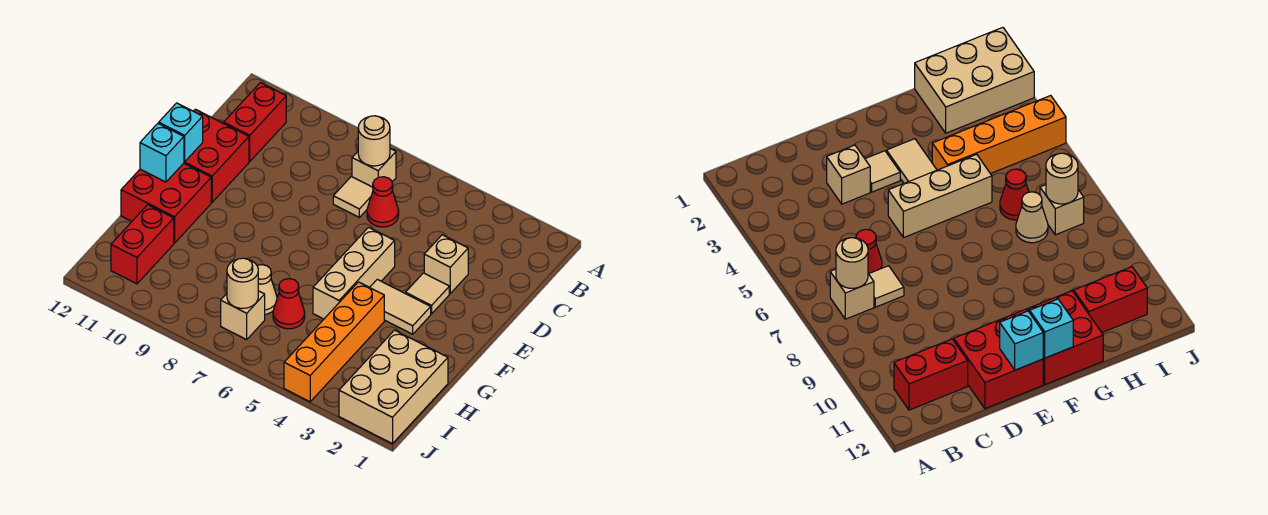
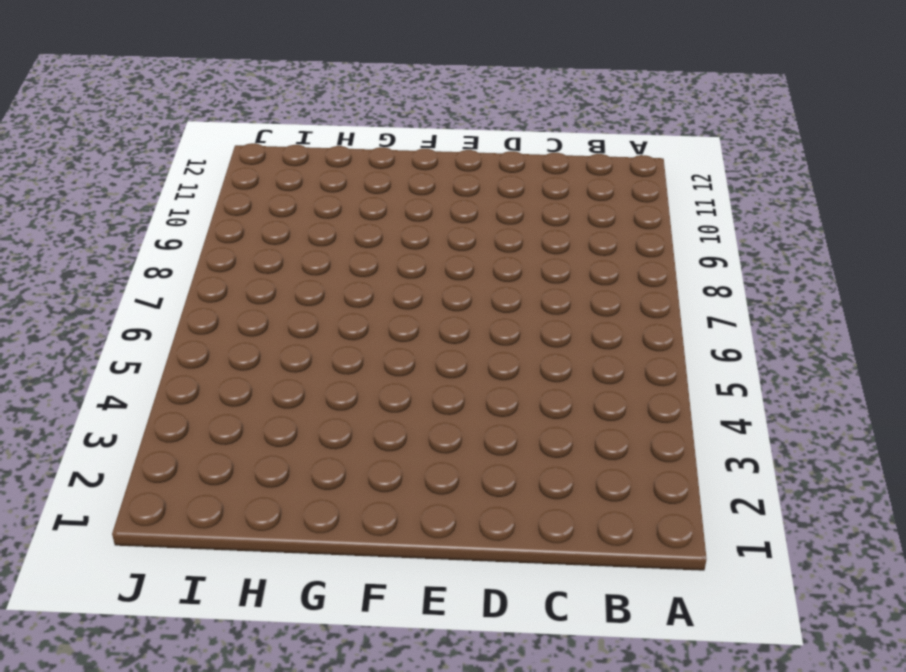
none -> tan brick B7 level 1
none -> red brick B11:C11 level 1
none -> red cone C6 level 1

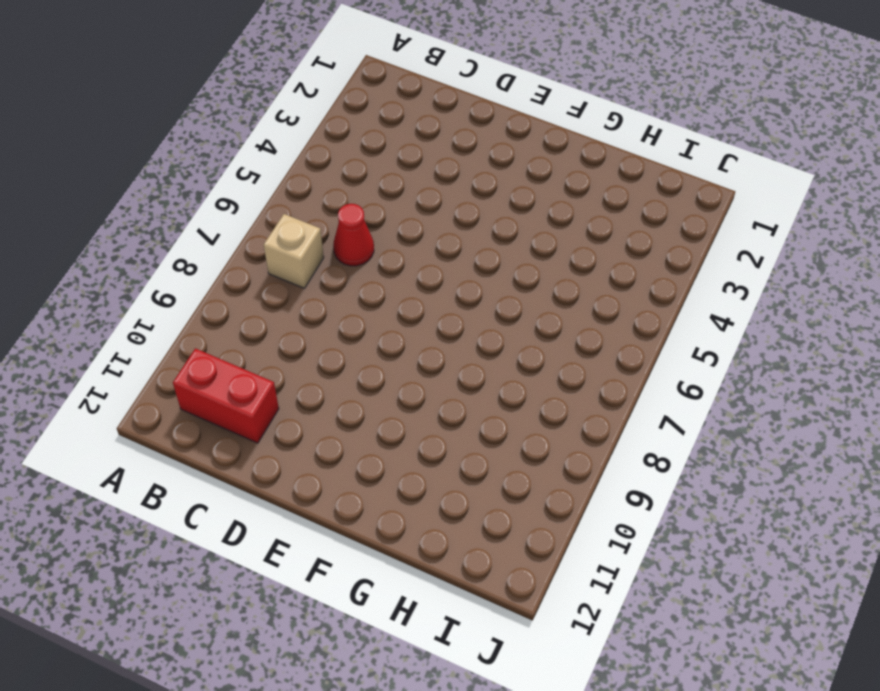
none -> tan tile C7 level 1
none -> tan brick D3 level 1
none -> red brick D11:E12 level 1

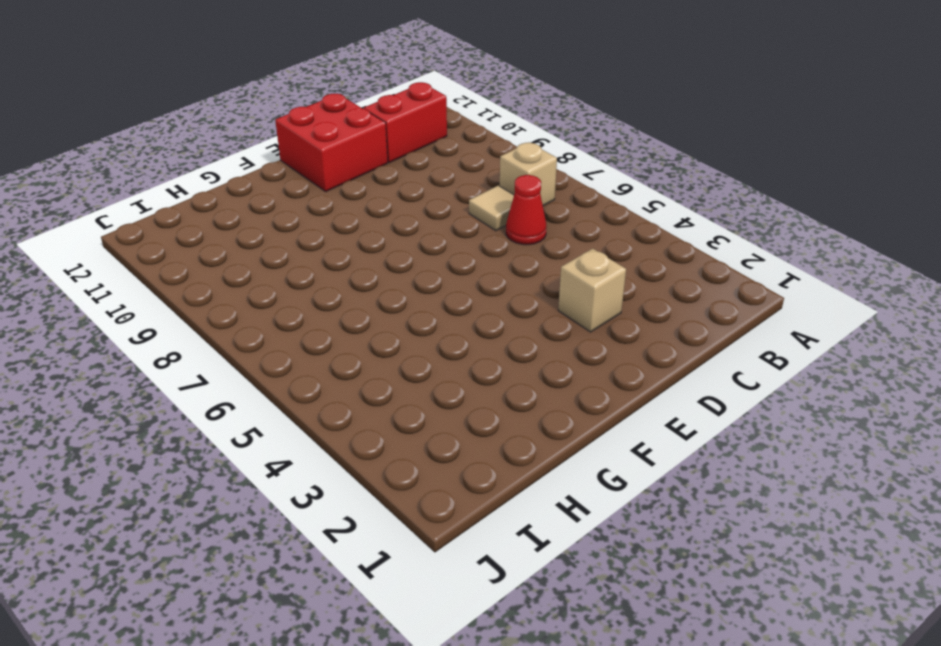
none -> tan tile E3 level 1
none -> tan brick E5:G5 level 1
none -> tan tile F3:F4 level 1

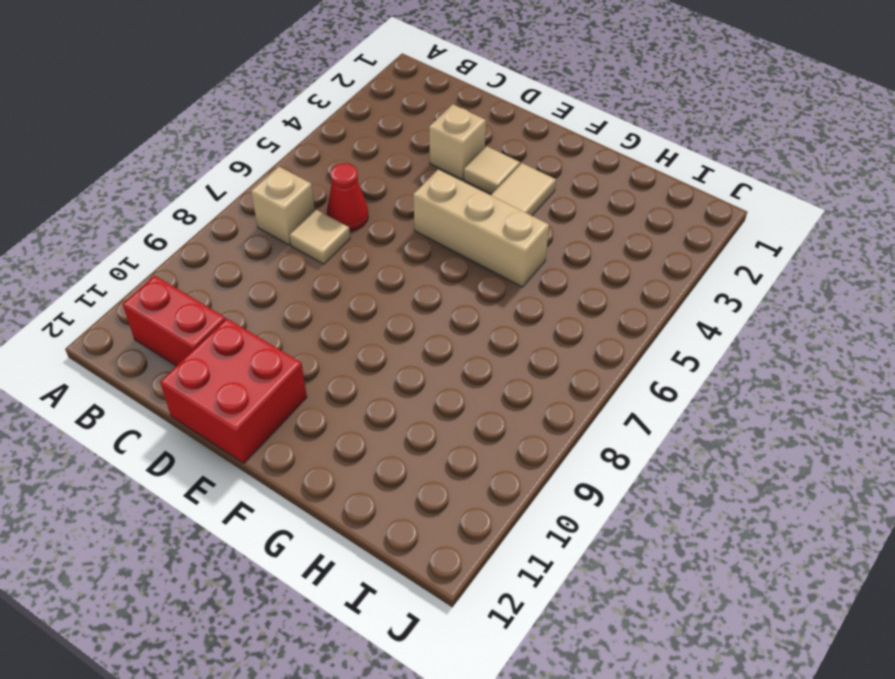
none -> red brick F11:G12 level 1
none -> orange brick G4:J4 level 1
none -> tan brick H1:J2 level 1

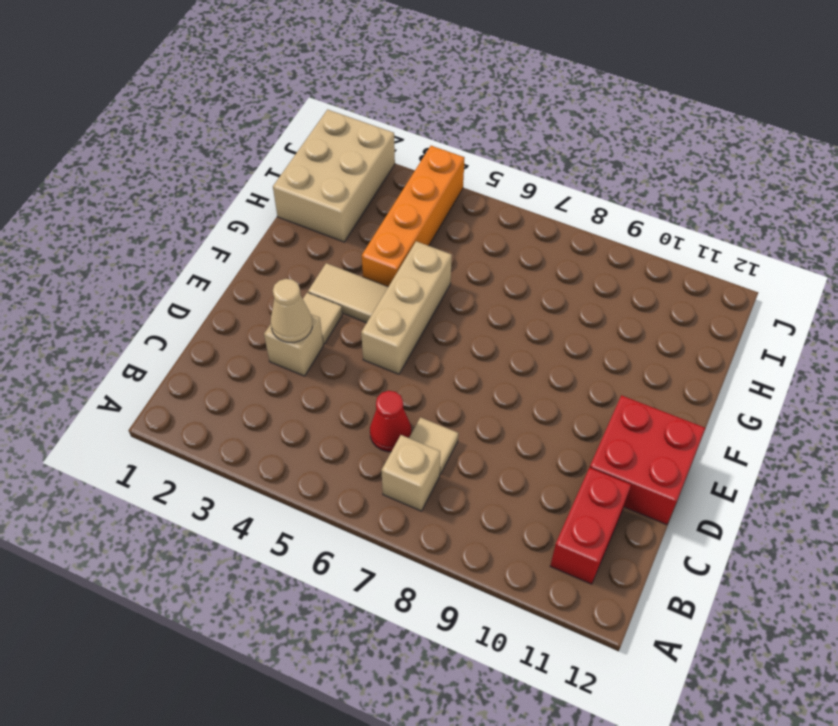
tan cone D3 level 2 -> tan cone H7 level 1
none -> red brick F11:G12 level 1
none -> red cone H6 level 1
none -> red brick H11:I11 level 1

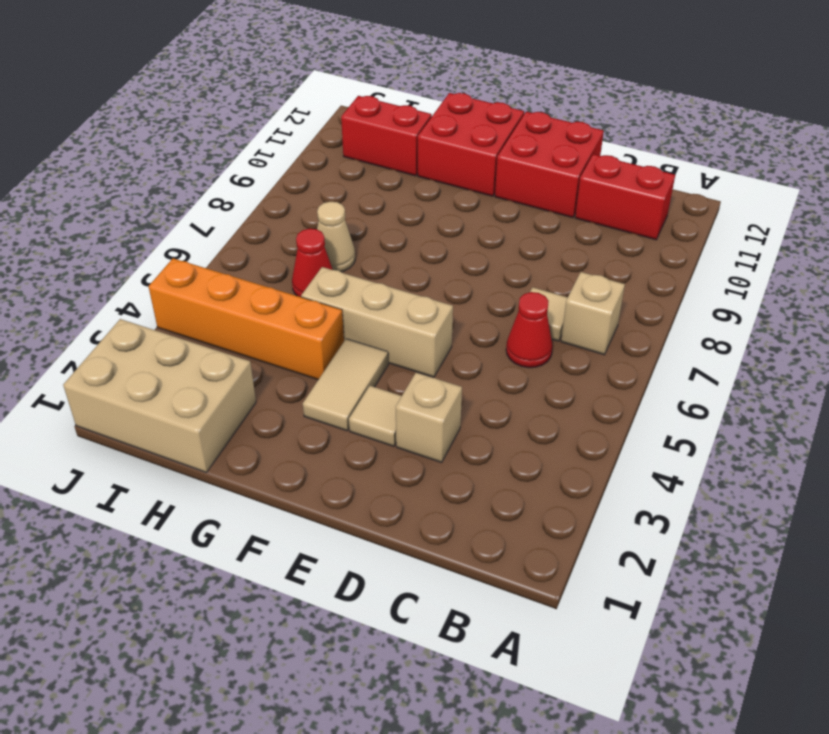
none -> tan brick I7 level 1
none -> tan round brick B7 level 2
none -> cyan brick E12 level 2

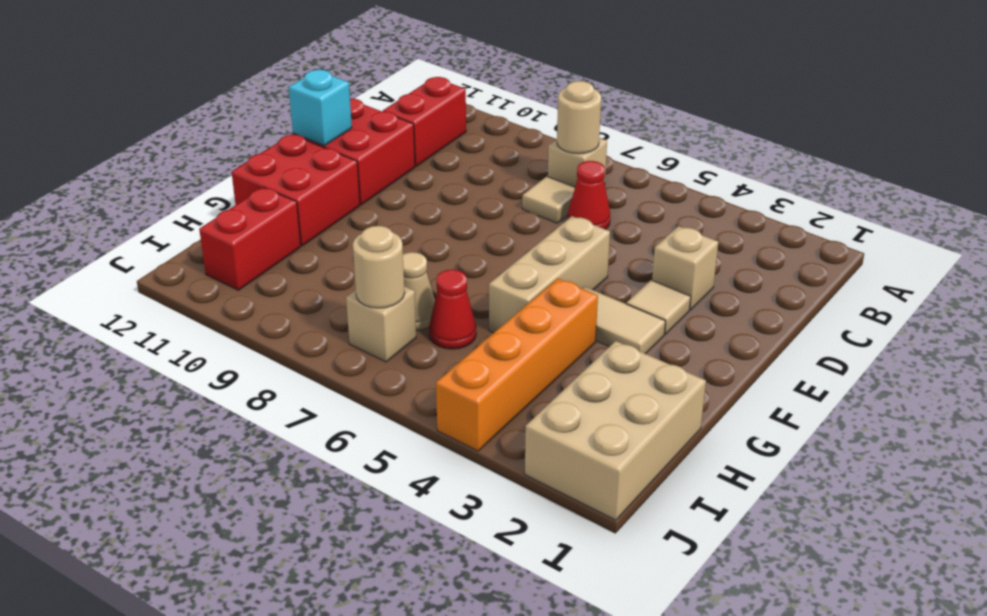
none -> cyan brick F12 level 2

